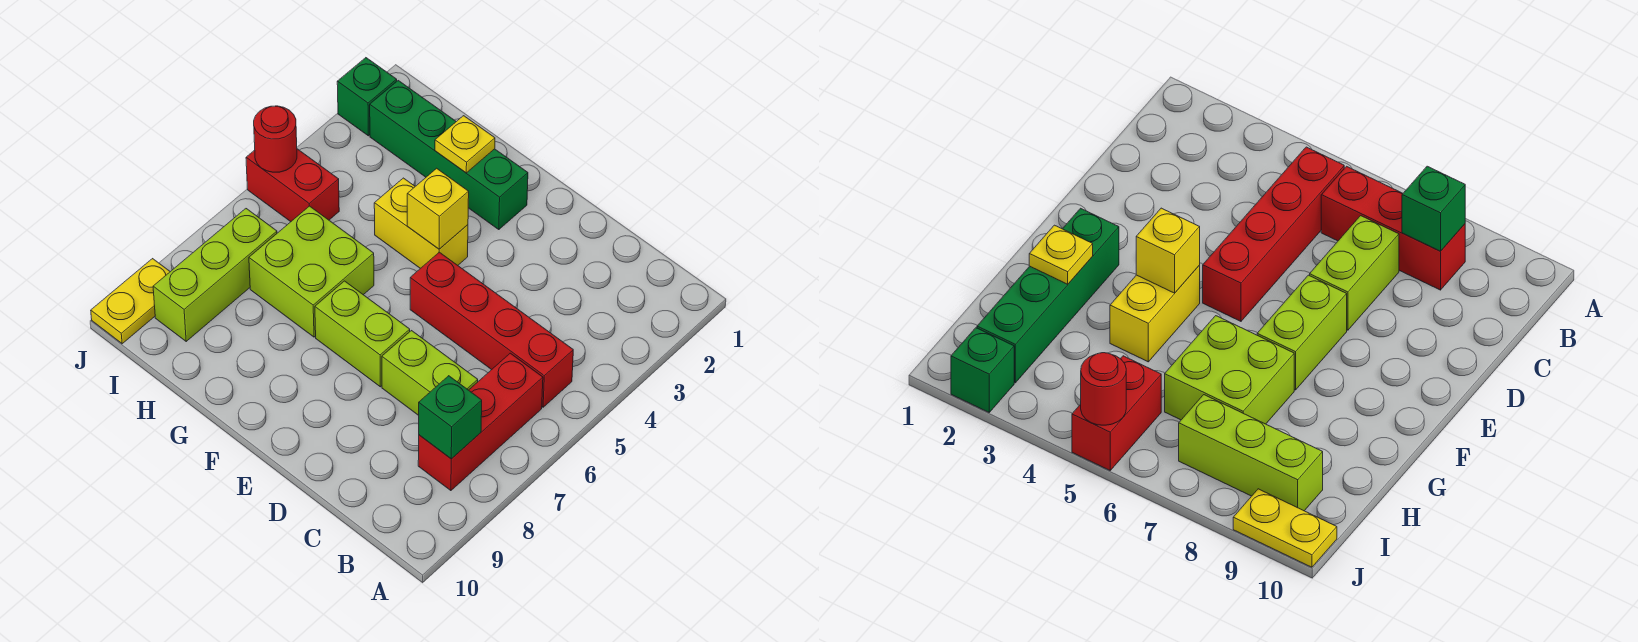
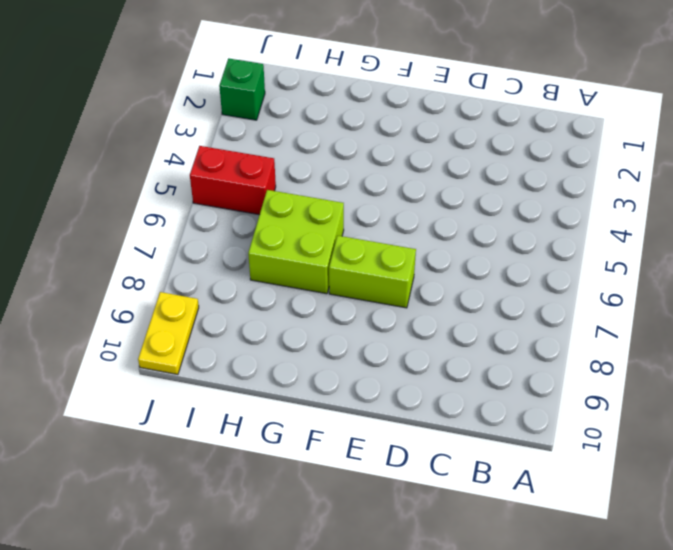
none -> red brick B5:E5 level 1
none -> red brick B6:B8 level 1
none -> lime brick C7:D7 level 1

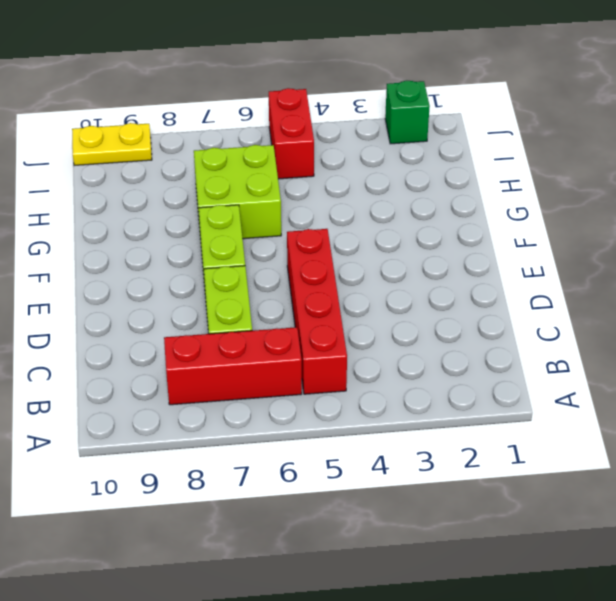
none -> green brick F2:I2 level 1
none -> yellow brick F4:G4 level 1
none -> lime brick I7:I9 level 1

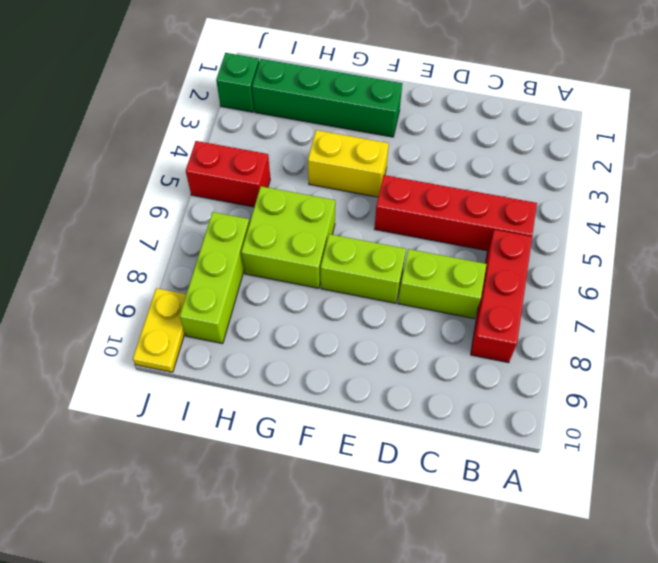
none -> green brick B8 level 2
none -> yellow brick F4 level 2
none -> yellow plate G2 level 2

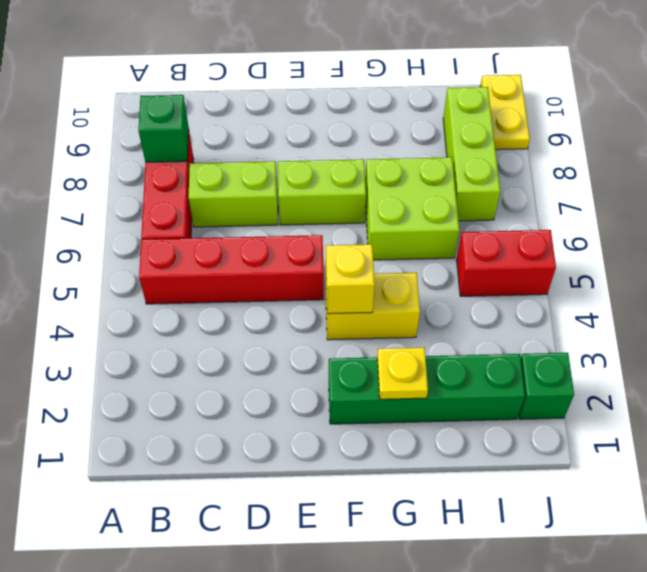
none -> red round brick J5 level 2

